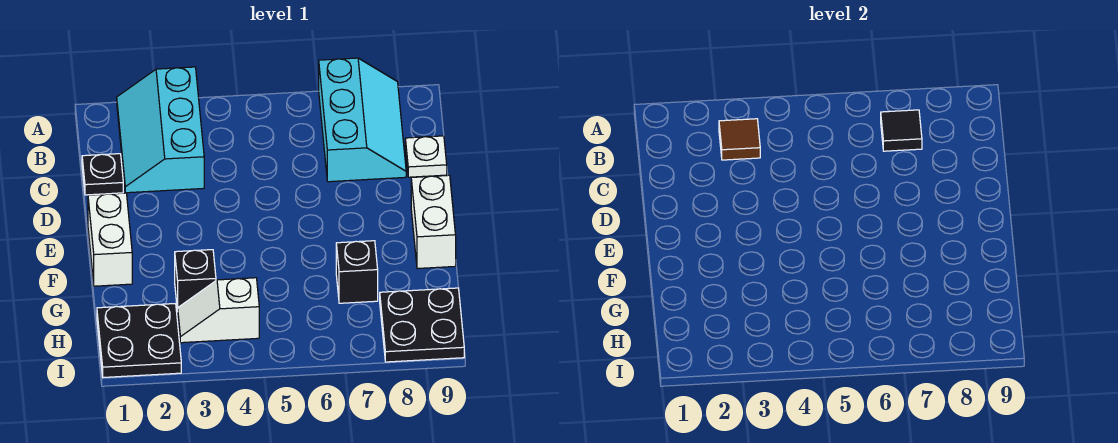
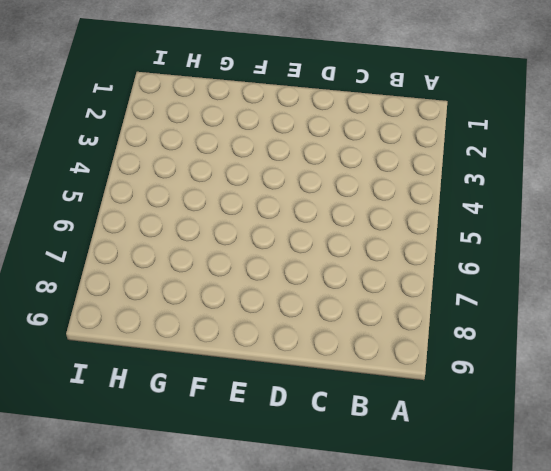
none -> cyan slope A2:C3 level 1 top 3
none -> cyan slope A7:C8 level 1 top 7
none -> black plate C1 level 1

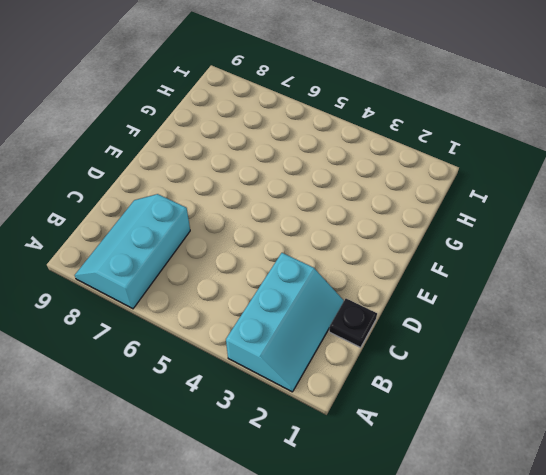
none -> white plate C9 level 1
none -> white brick E1:F1 level 1
none -> white brick E9:F9 level 1

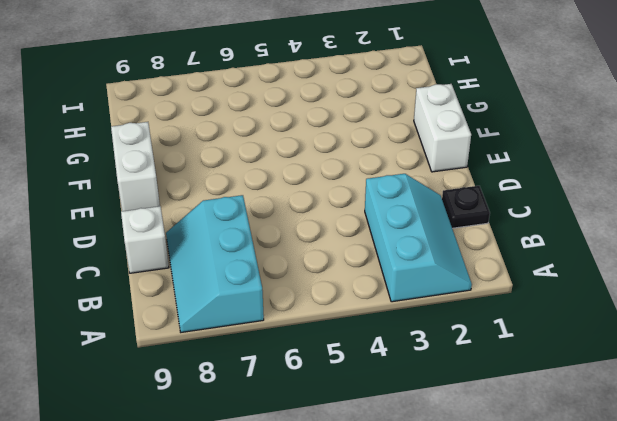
white brick C9 level 1 -> white plate C9 level 1
none -> black brick G3 level 1
none -> black brick G7 level 1
none -> black plate H1:I2 level 1

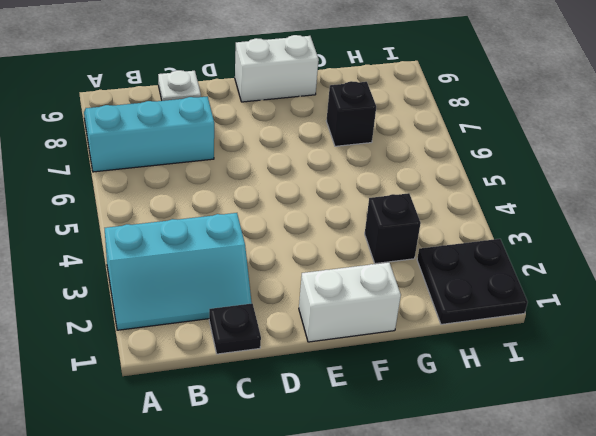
none -> white slope H3:H4 level 1 top 4
none -> black plate H8:I9 level 1
none -> brown tile B3 level 2

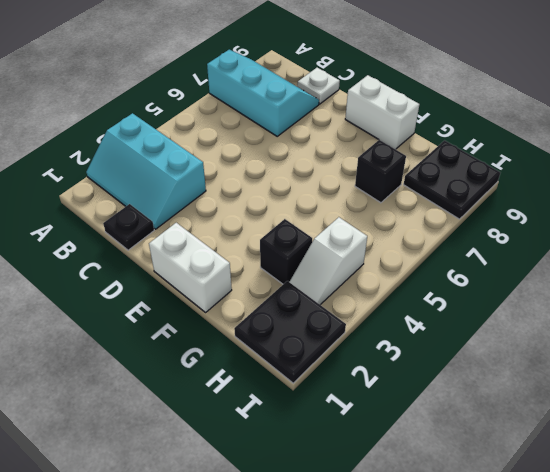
none -> brown tile B3 level 2
none -> black tile B7 level 2

